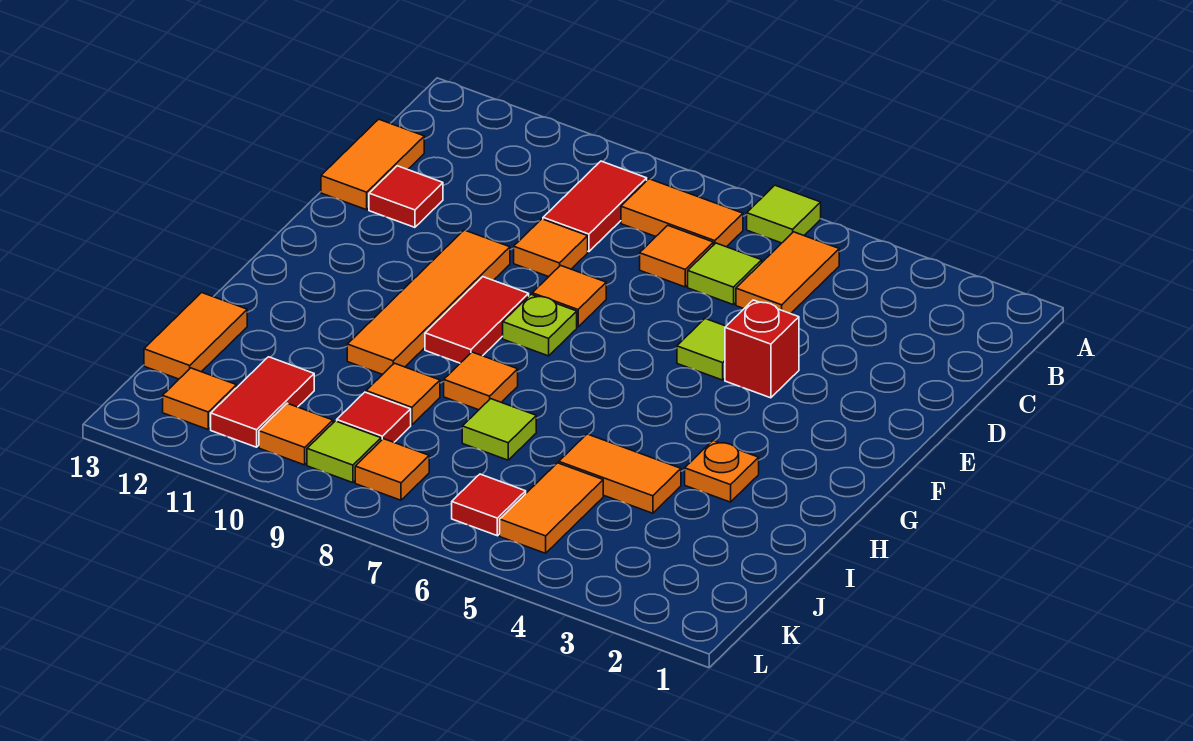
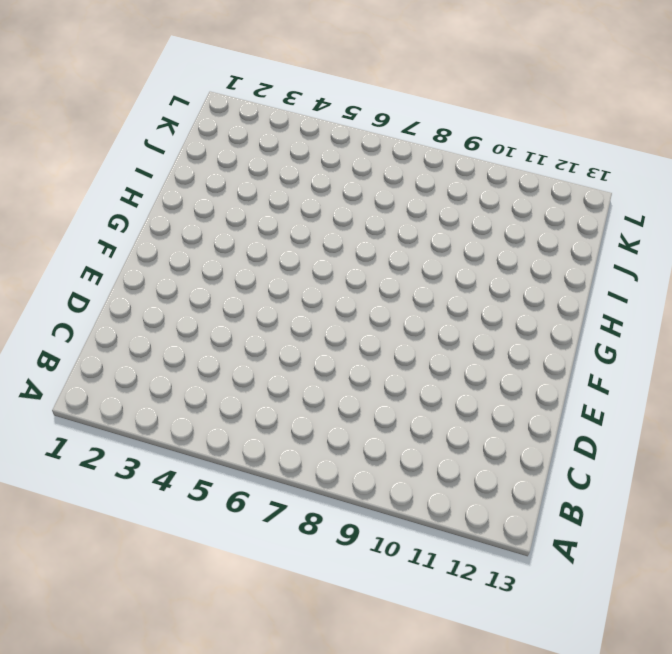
none -> lime tile A6 level 1
none -> orange tile B5:C5 level 1
none -> orange tile B7:B8 level 1

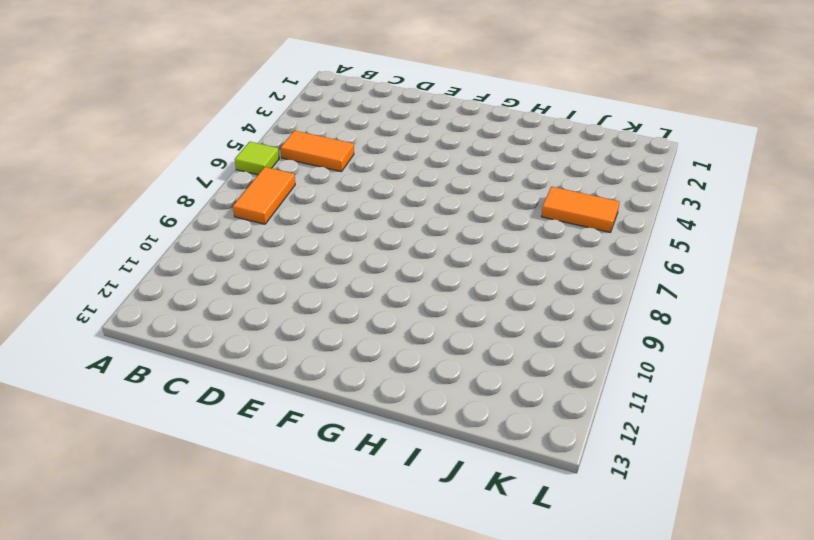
none -> red tile B9:C9 level 1
none -> lime tile C6 level 1
none -> orange tile C7 level 1

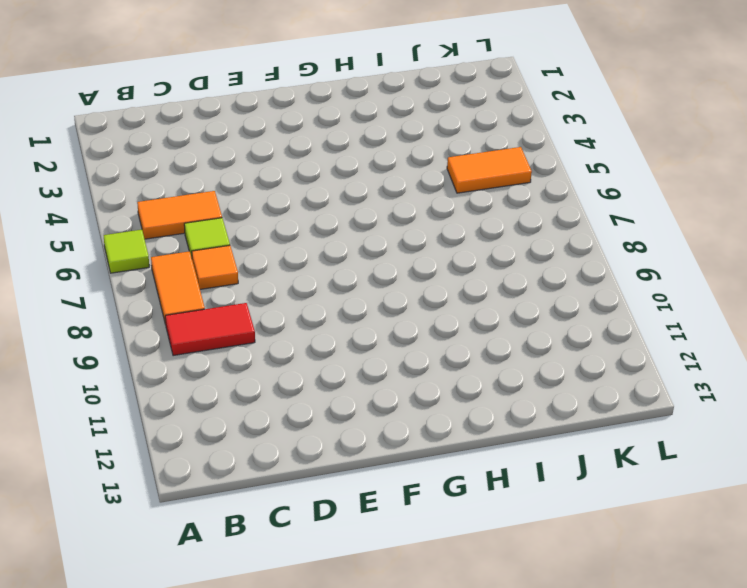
none -> orange tile C13:D13 level 1
none -> orange tile D9 level 1
none -> red tile D12 level 1

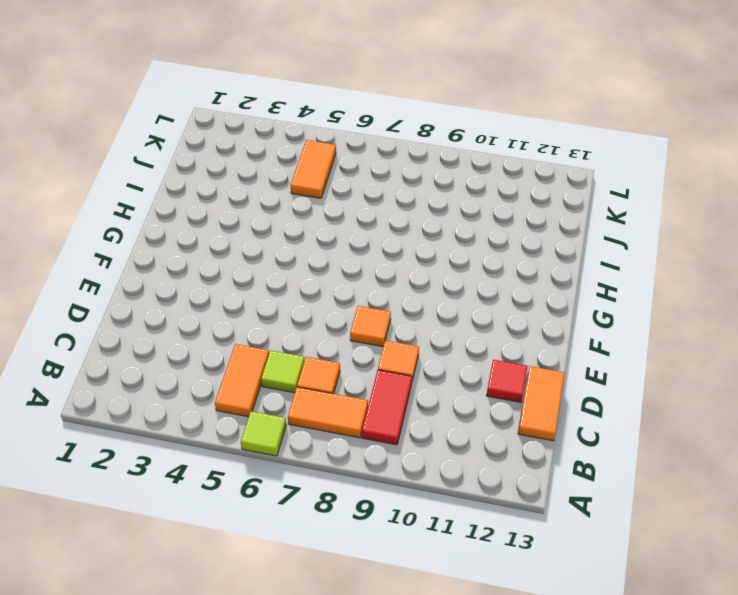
none -> red brick E4 level 1
none -> lime tile E5 level 1
none -> orange tile E10:H10 level 1

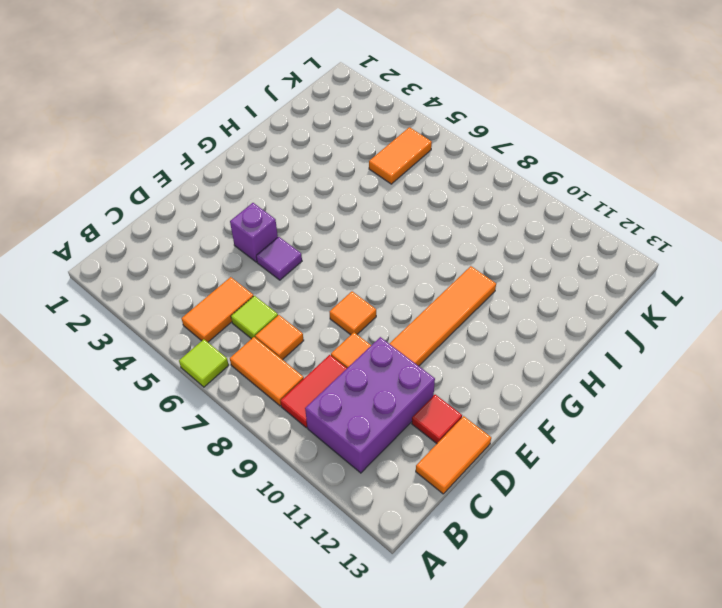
purple brick B10:D11 level 1 -> none
purple brick E4 level 1 -> red brick E4 level 1
purple tile E5 level 1 -> lime tile E5 level 1
none -> lime plate F8 level 1
none -> red tile F9:G9 level 1
none -> orange plate H3 level 1

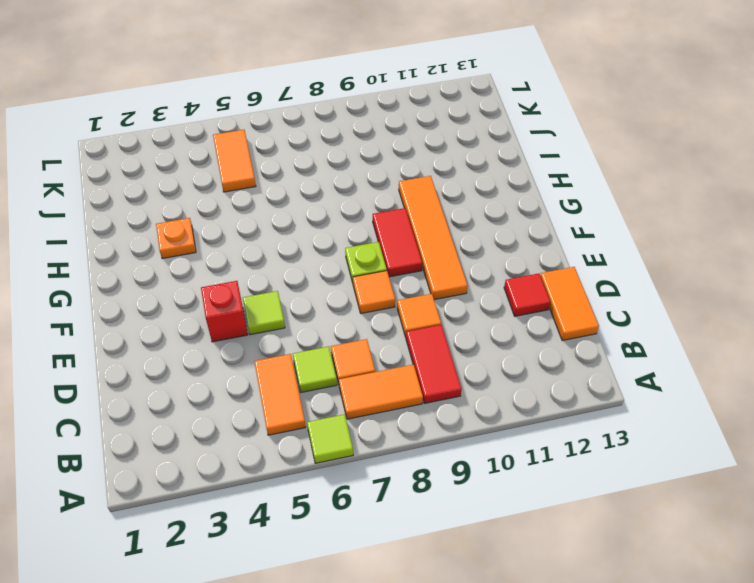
none -> orange tile H8 level 1
none -> orange tile I4:I5 level 1
none -> lime tile I7 level 1

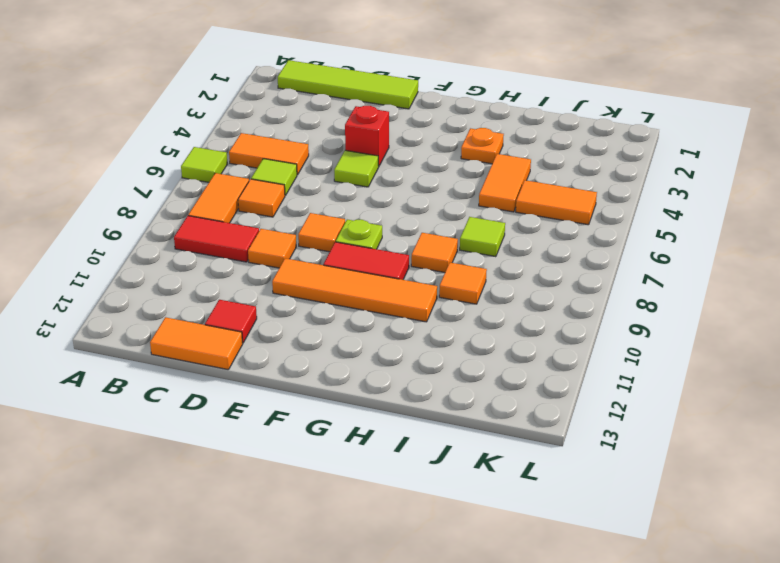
lime tile B1:E1 level 1 -> none
none -> orange tile I13:J13 level 1
none -> red tile J9 level 1
none -> red tile J11:K11 level 1

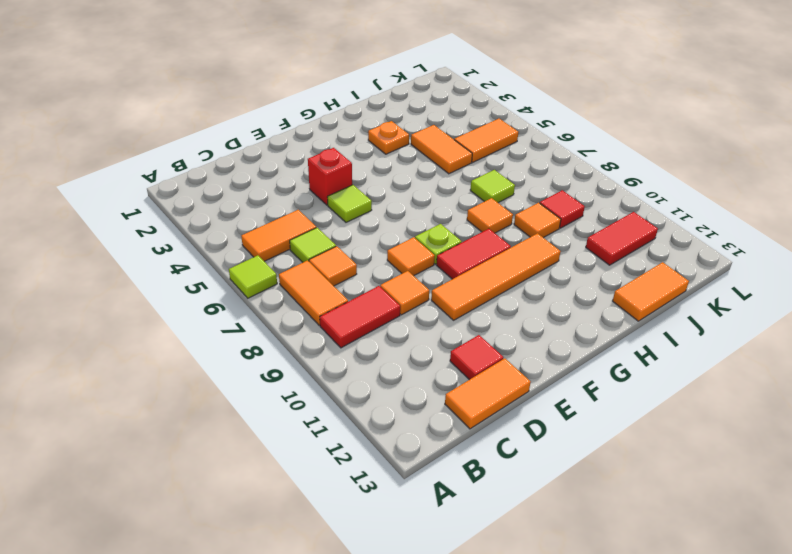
none -> red tile K6 level 1
none -> orange tile K8 level 1
none -> lime tile K9 level 1

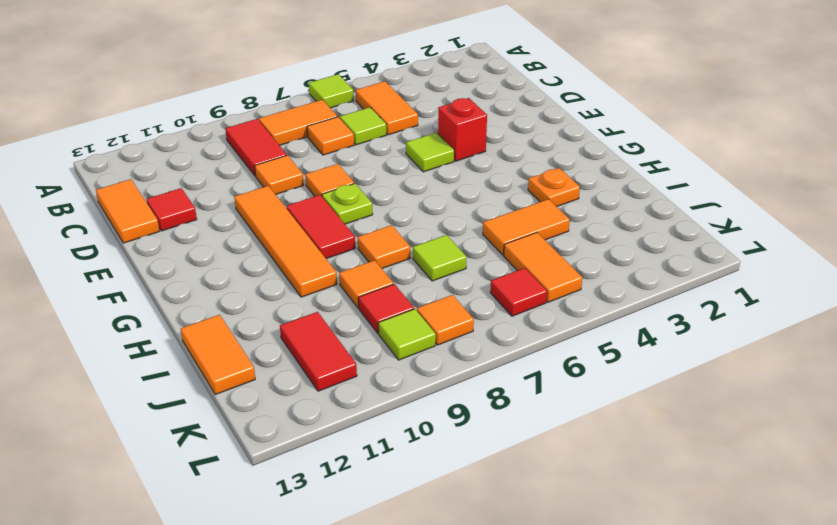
none -> orange tile K10 level 1
none -> orange tile K12 level 1

